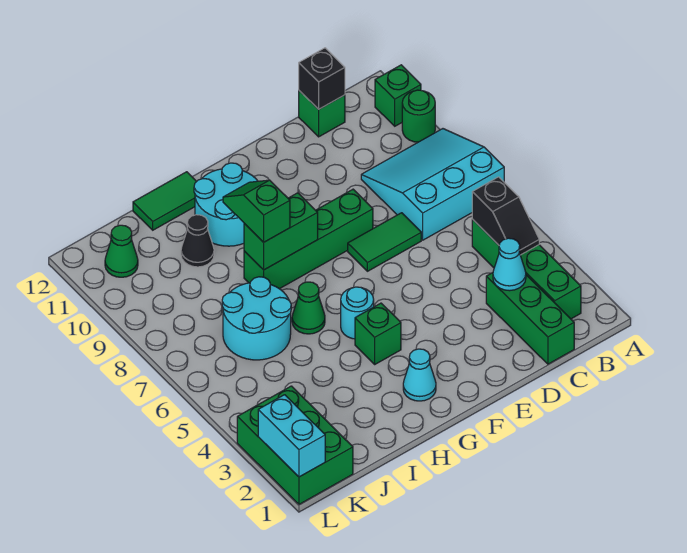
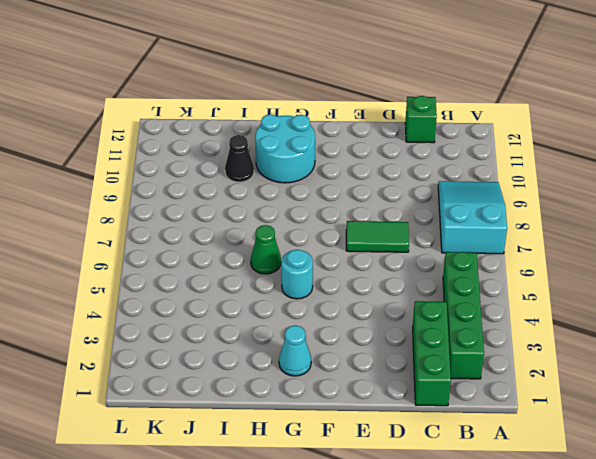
cyan slope A7:B9 level 1 top 7 -> cyan slope A7:C9 level 1 top 7
none -> green round brick A10 level 1
none -> green brick A11 level 1
none -> green brick E8:H8 level 1

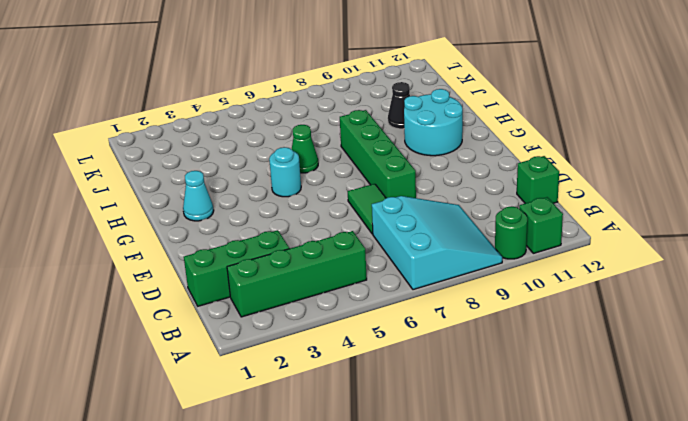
none -> green brick G4 level 1
none -> green tile H12:I12 level 1
none -> cyan round brick I6:J7 level 1

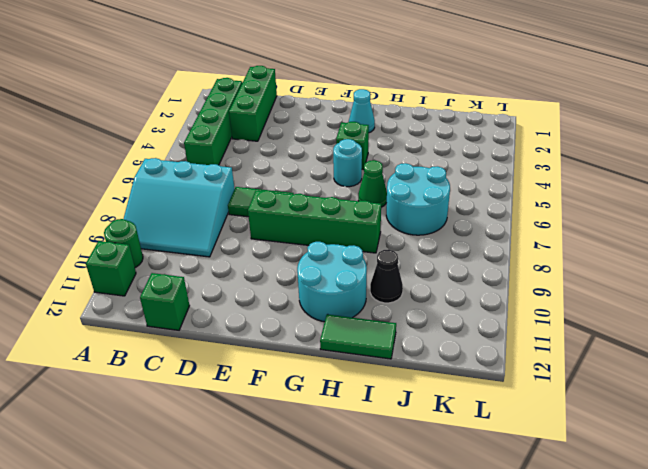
none -> green brick K1:L3 level 1
none -> green cone K11 level 1
none -> black slope B4:B5 level 2 top 5

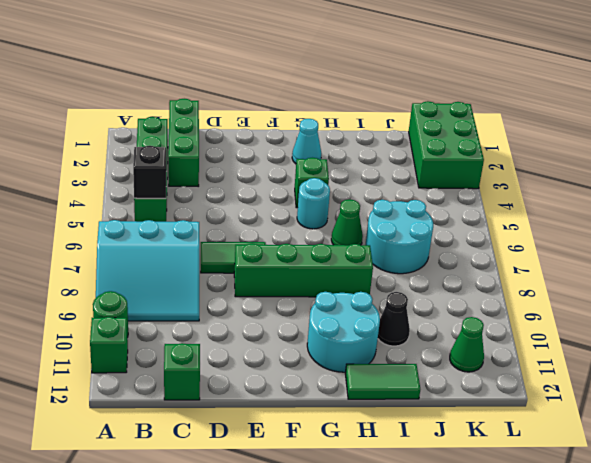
none -> cyan cone C3 level 2
none -> black brick C12 level 2
none -> green brick G8:H8 level 2

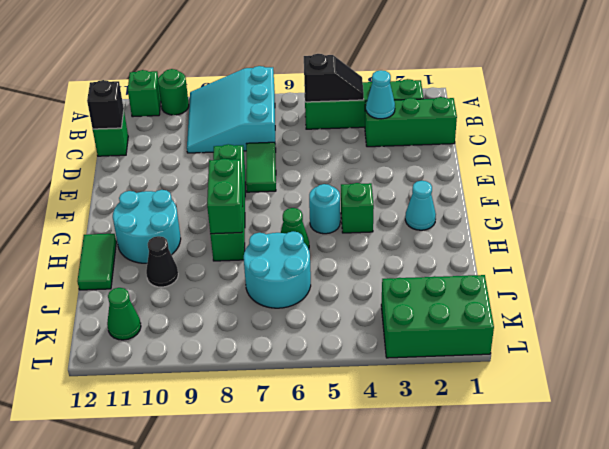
none -> cyan brick L1:L2 level 2
none -> green slope H8:H9 level 3 top 8

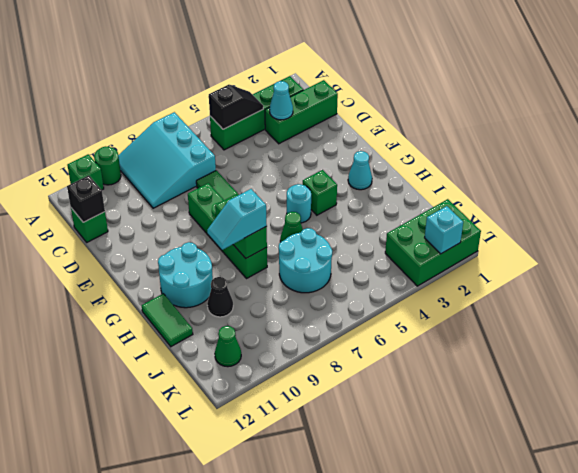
cyan slope H8:H9 level 3 top 8 -> green slope H8:H9 level 3 top 8
cyan brick L2 level 2 -> cyan brick L1:L2 level 2

